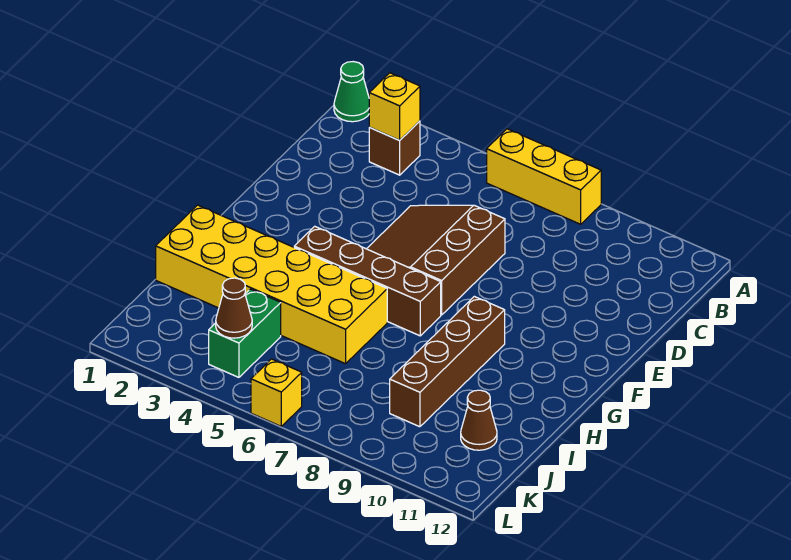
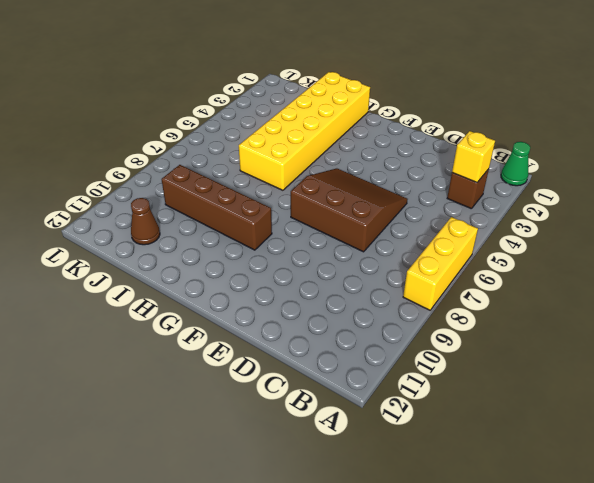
none -> brown brick G4:G7 level 1
none -> green brick J4:K4 level 1
none -> yellow brick L6 level 1

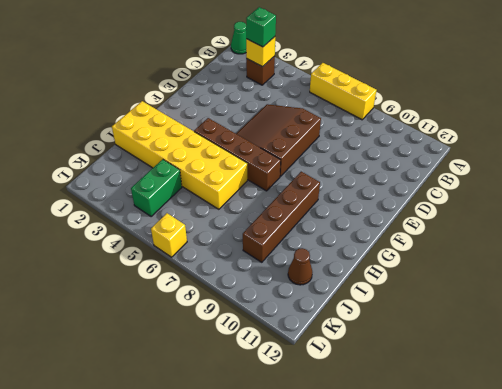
green brick B3 level 3 -> none
none -> brown cone K4 level 2

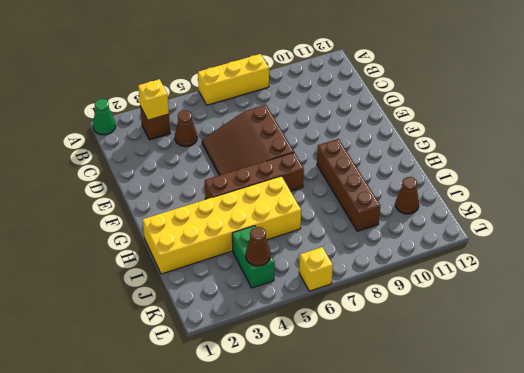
brown cone C4 level 1 -> none

